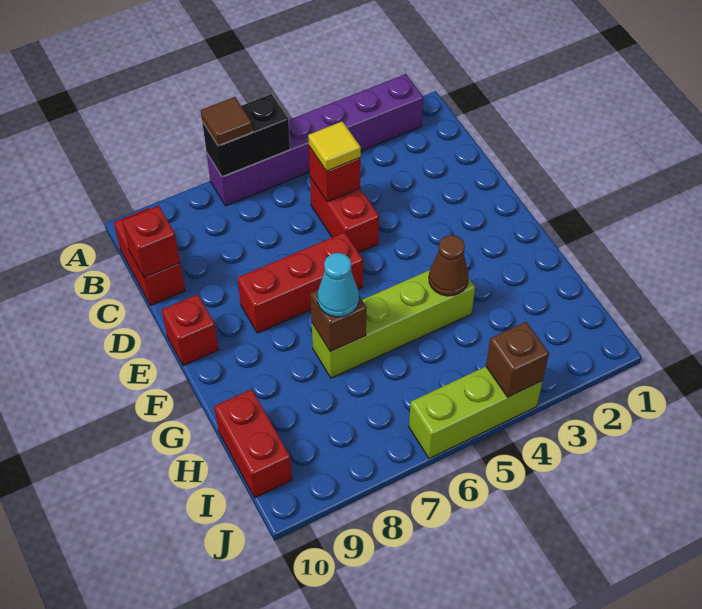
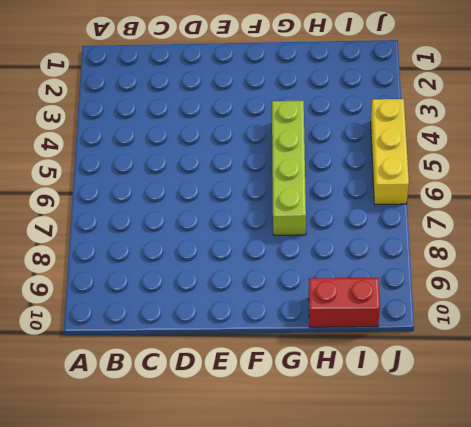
yellow brick J4:J6 level 1 -> lime brick J4:J6 level 1
none -> purple brick A2:A7 level 1
none -> red brick B10:C10 level 1
none -> red brick C5:D5 level 1

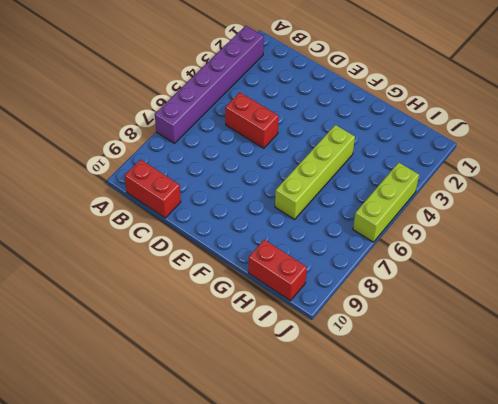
none -> red brick E6:E8 level 1
none -> red brick E10 level 1
none -> black brick A6:A7 level 2

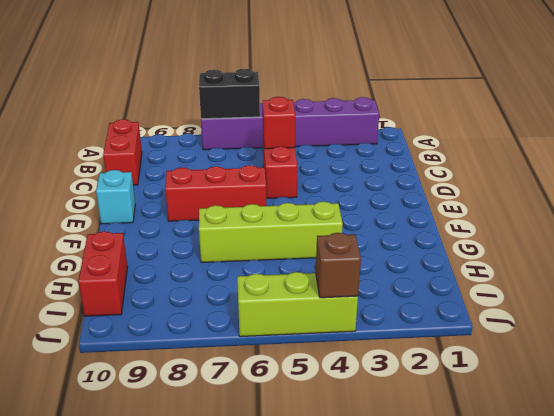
cyan brick E10 level 1 -> red brick E10 level 1
none -> red brick C10 level 2
none -> brown cone G4 level 2
none -> brown brick G7 level 2

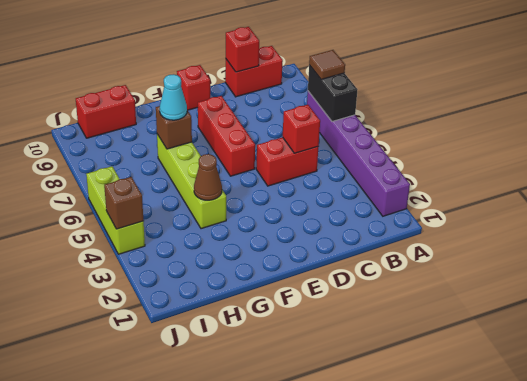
none -> yellow tile C5 level 3

